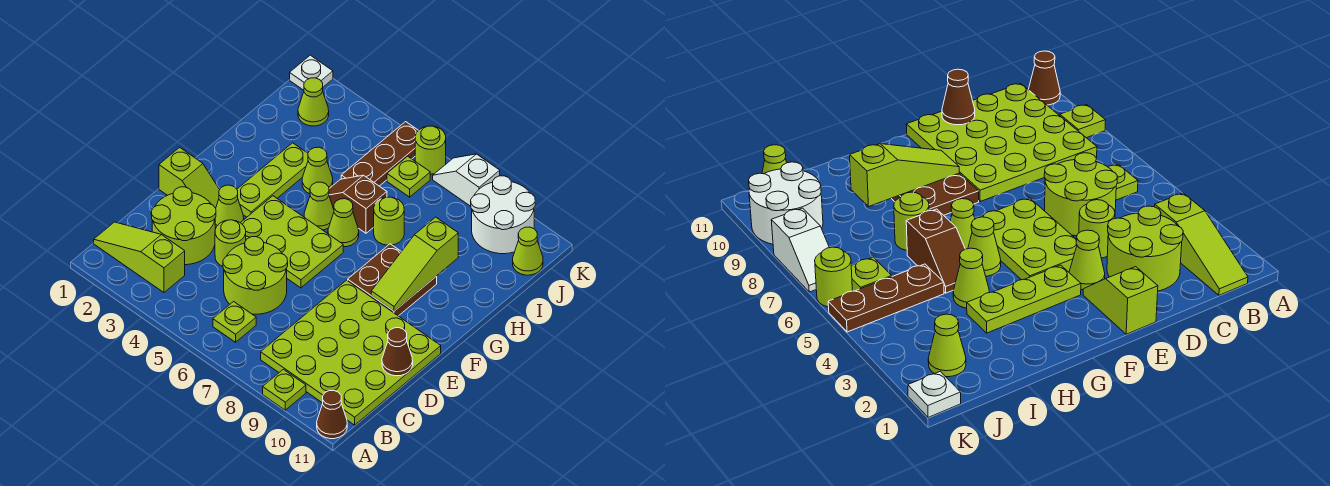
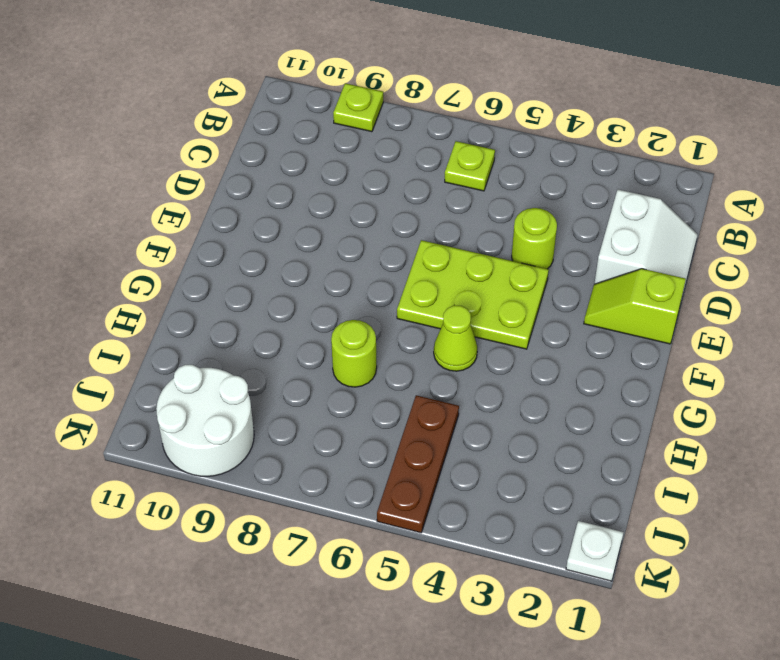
white slope C1:D2 level 1 top 2 -> lime round brick C2:D3 level 1
none -> brown cone A11 level 1
none -> lime slope B1:B3 level 1 top 3
none -> lime plate B8:E11 level 1

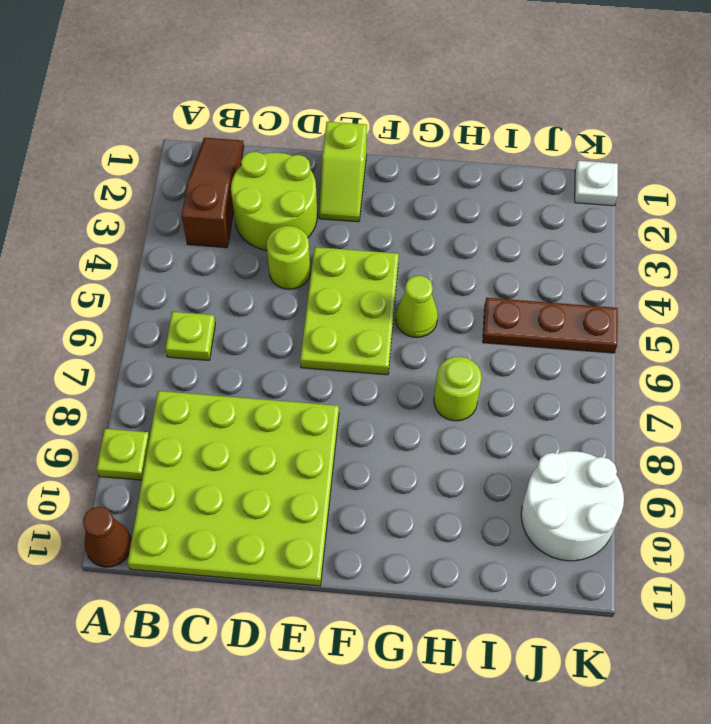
brown slope B1:B3 level 1 top 3 -> lime slope B1:B3 level 1 top 3
none -> lime round brick C5:D6 level 1
none -> lime cone E3 level 1
none -> lime plate F3:H3 level 1

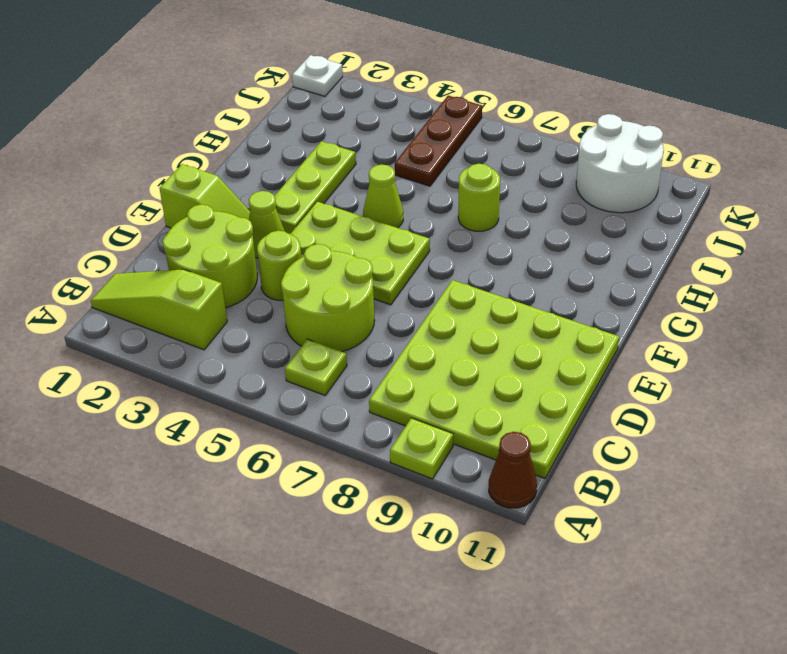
none -> brown plate F8:G9 level 1
none -> lime cone G6 level 1
none -> lime cone H4 level 1

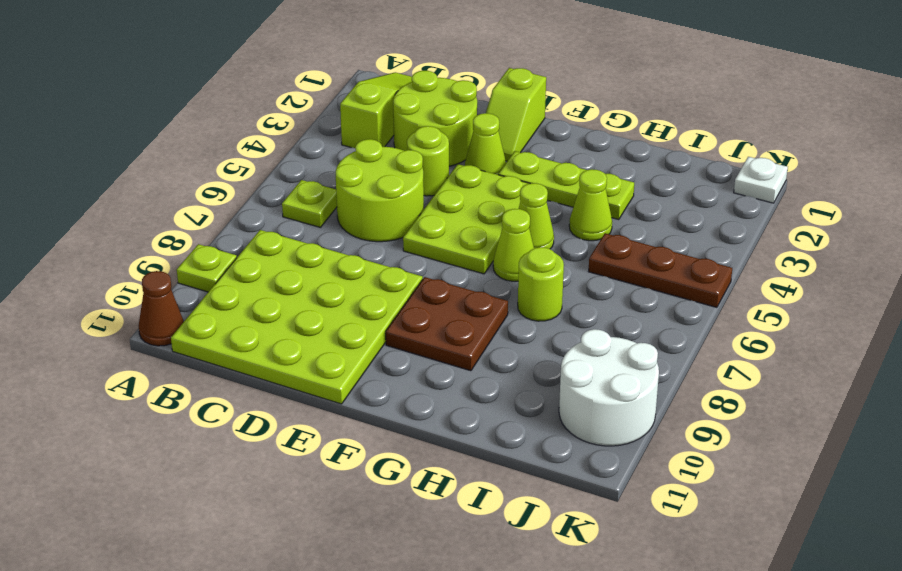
none -> brown slope H5:H6 level 1 top 6
none -> lime cone J2 level 1
none -> lime plate J6 level 1

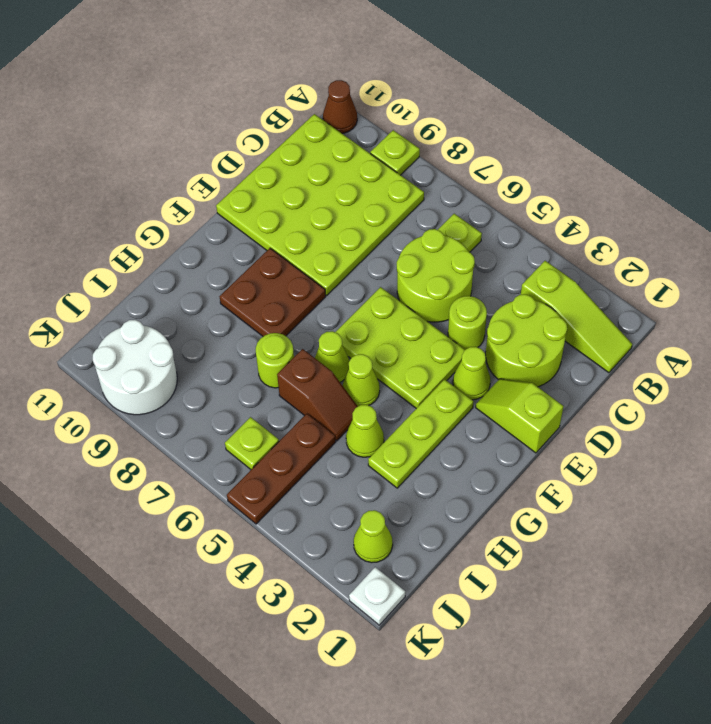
none -> lime cone J11 level 1
none -> lime round brick K6 level 1
none -> white slope K7:K8 level 1 top 8

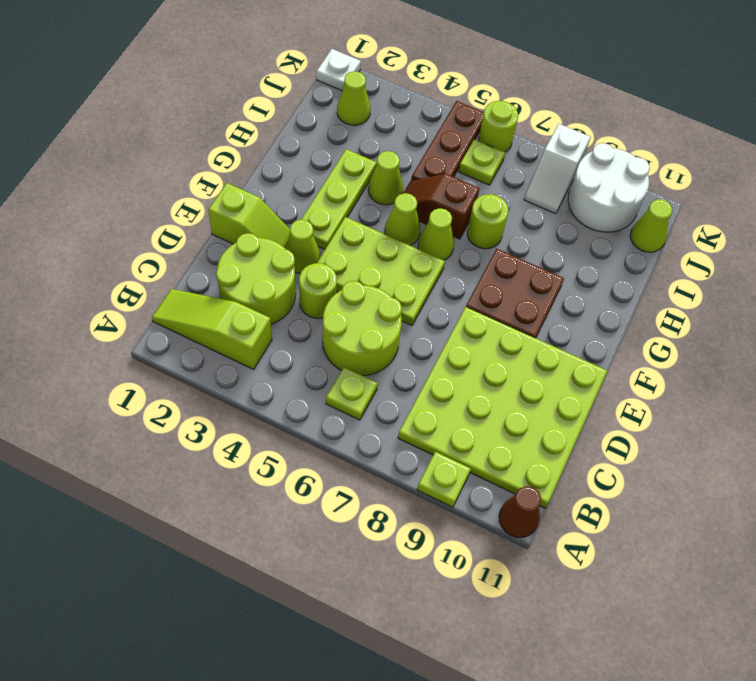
white slope J8:K8 level 1 top K -> white slope K7:K8 level 1 top 8
none -> brown cone D11 level 2
none -> lime slope F9:H9 level 2 top H

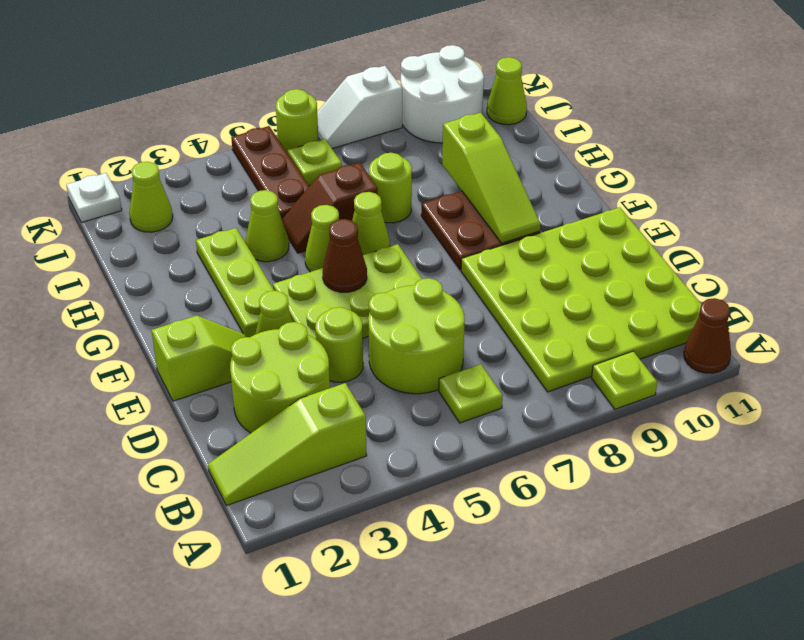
brown cone F5 level 2 -> brown cone D11 level 2

